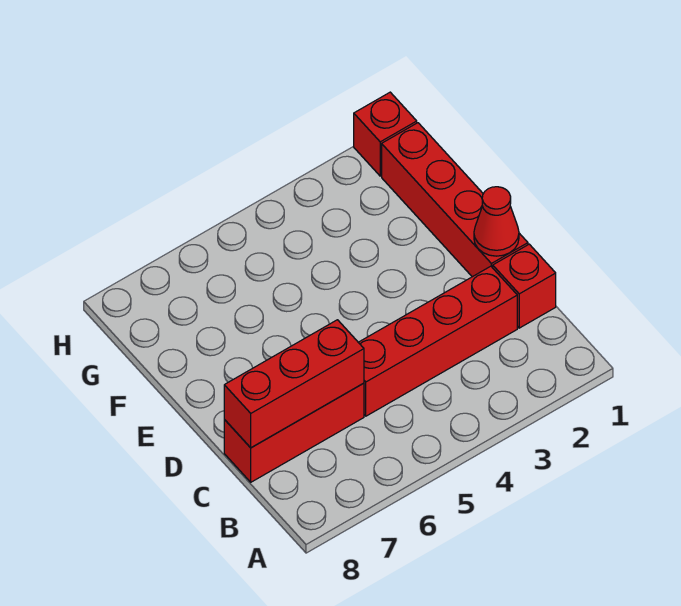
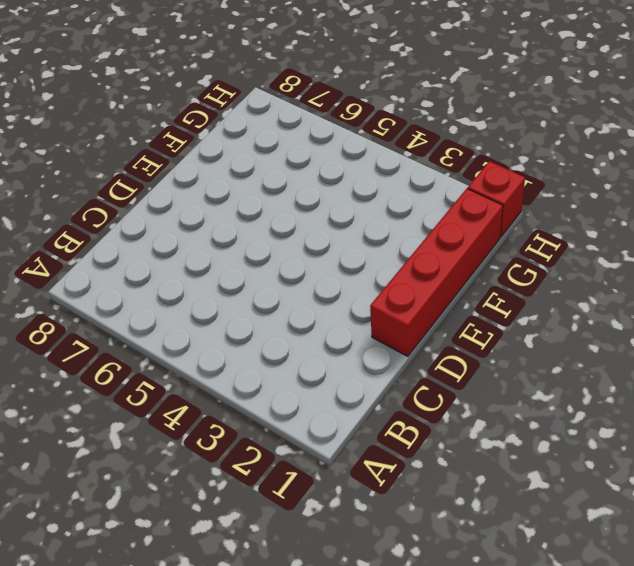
none -> red brick C1 level 1
none -> red brick C2:C5 level 1

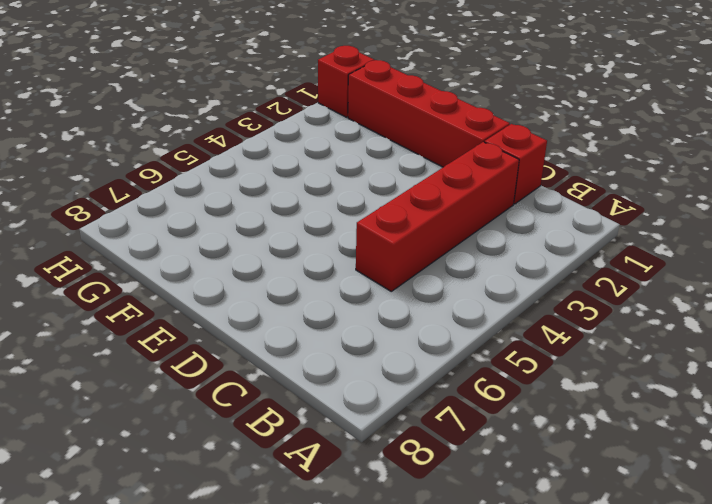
none -> red brick C6:C8 level 1
none -> red brick C6:C8 level 2

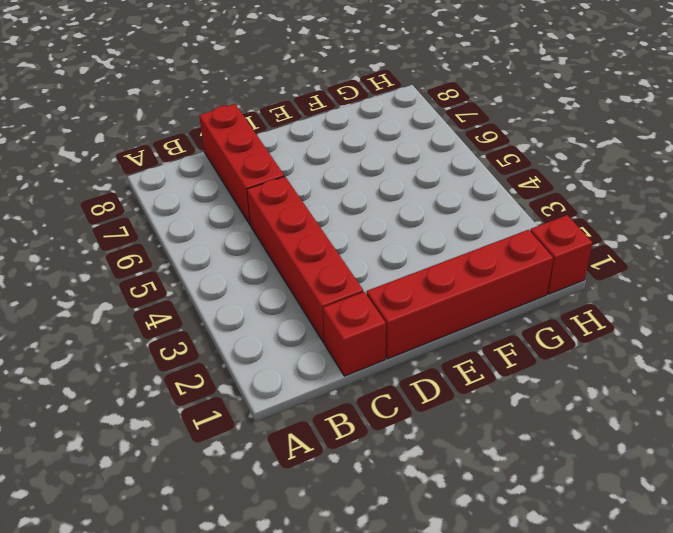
none -> red brick C6:C8 level 2
none -> red cone D1 level 2

